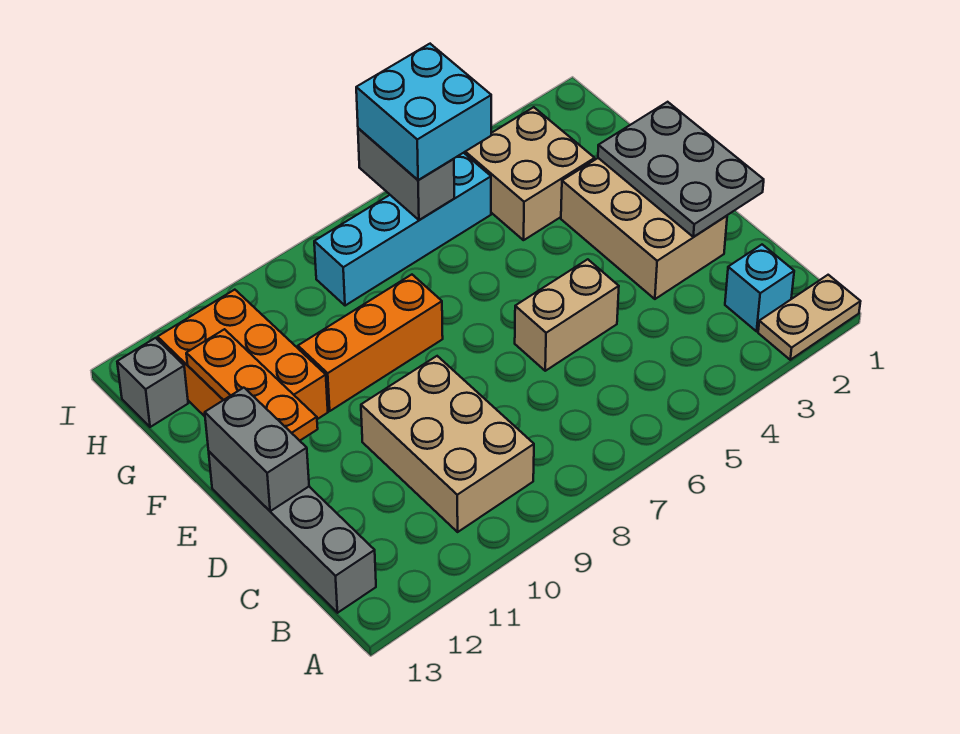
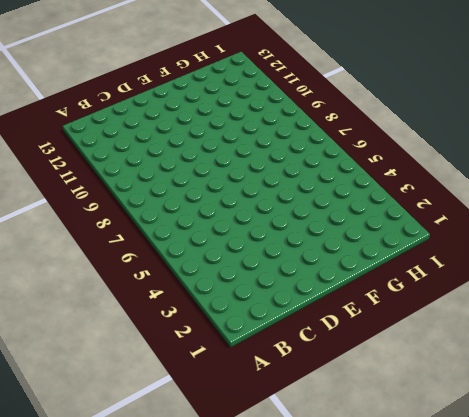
none -> tan plate A1:A2 level 1
none -> cyan brick B2 level 1
none -> tan brick B9:D10 level 1

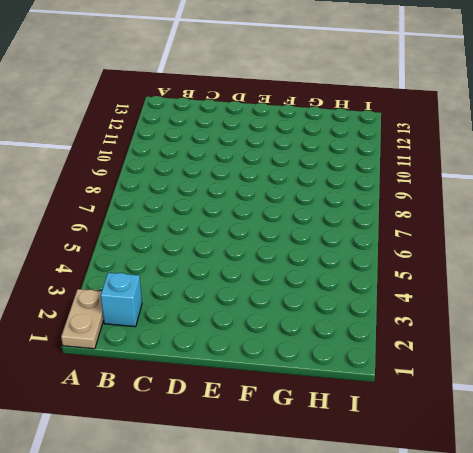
none -> tan brick B9:D10 level 1
none -> grey brick B13:E13 level 1
none -> tan brick D2:F3 level 1

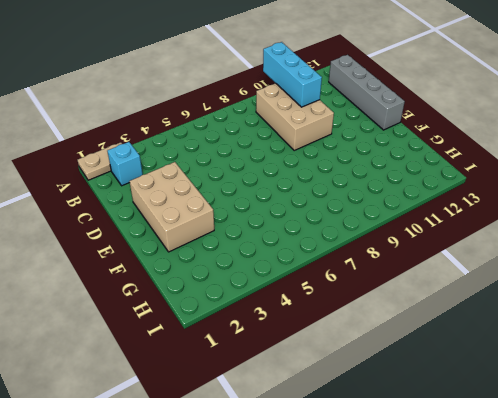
cyan brick A10:C10 level 2 -> none
none -> tan brick D5:D6 level 1
none -> orange brick F8:F10 level 1
none -> orange brick F11:H12 level 1

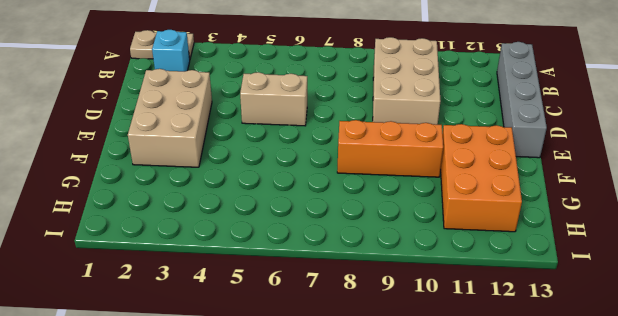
none -> tan brick G3:H4 level 1
none -> cyan brick H5:H8 level 1
none -> grey brick H13 level 1

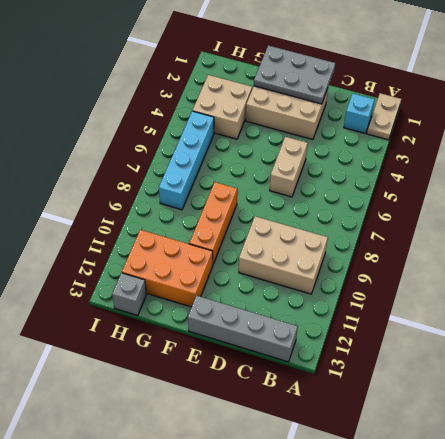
none -> grey brick D13:E13 level 2
none -> orange plate E12:G12 level 2
none -> grey brick H6:I6 level 2

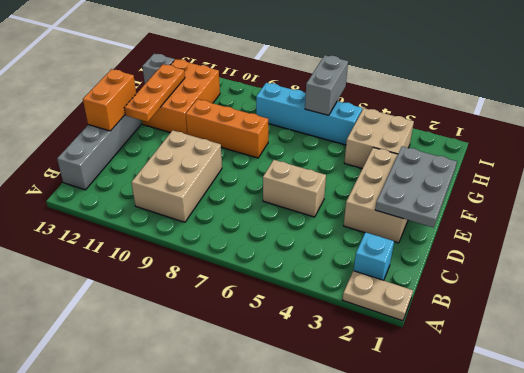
orange brick D13:E13 level 2 -> grey brick D13:E13 level 2
none -> cyan brick H5:I6 level 3

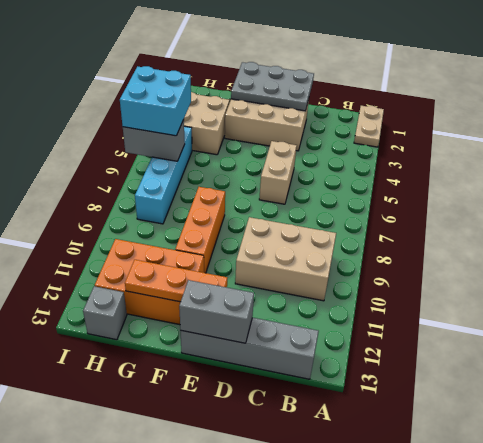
none -> cyan brick B2 level 1

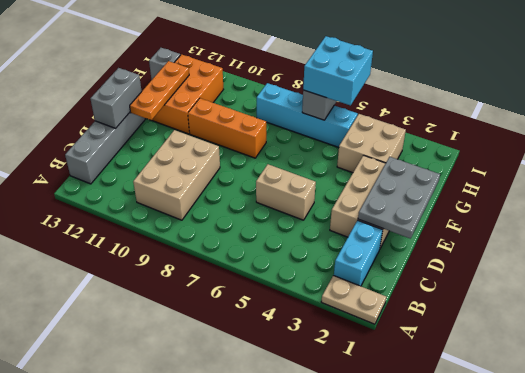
cyan brick B2:C2 level 1 -> cyan brick B2 level 1

